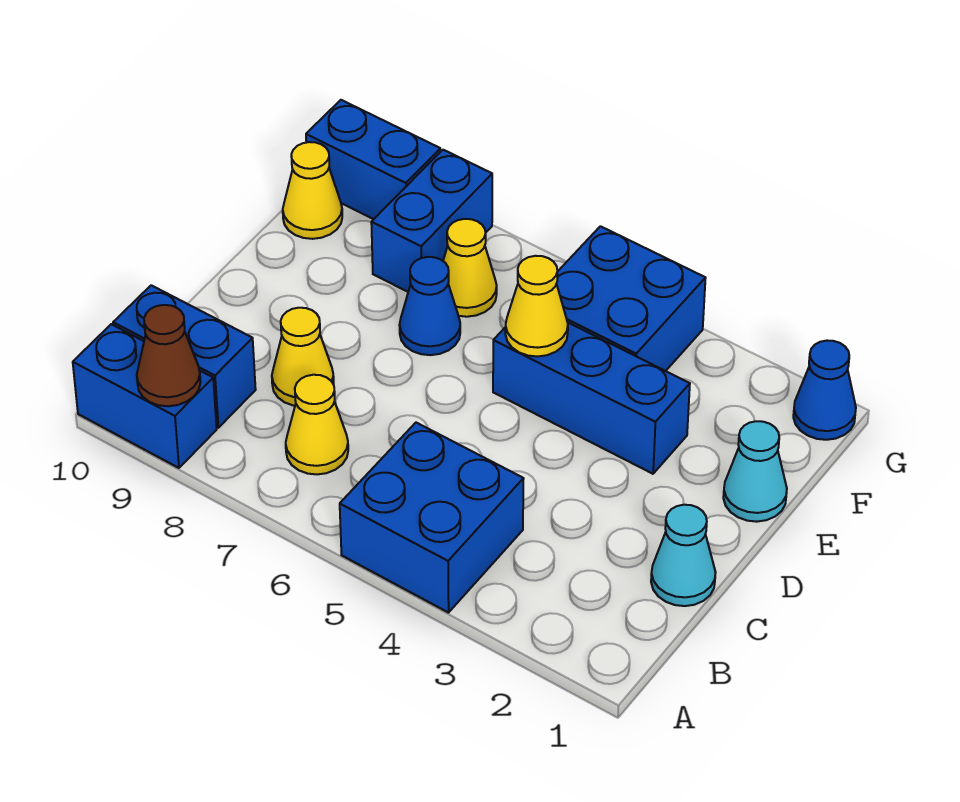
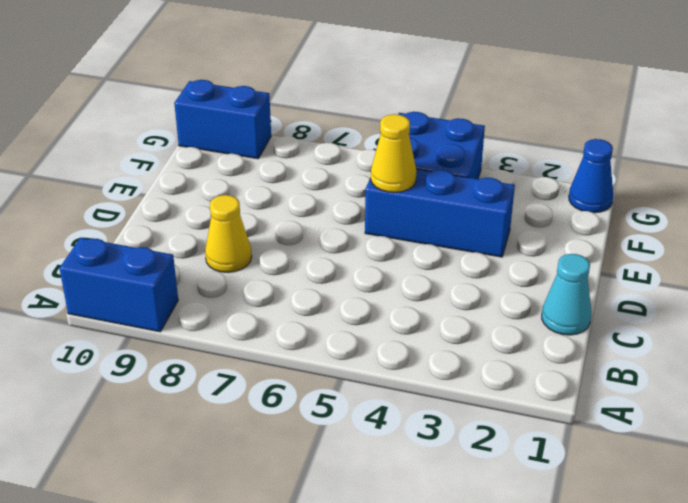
none -> blue brick A4:B5 level 1
none -> yellow cone B7 level 1
none -> blue brick B9:B10 level 1

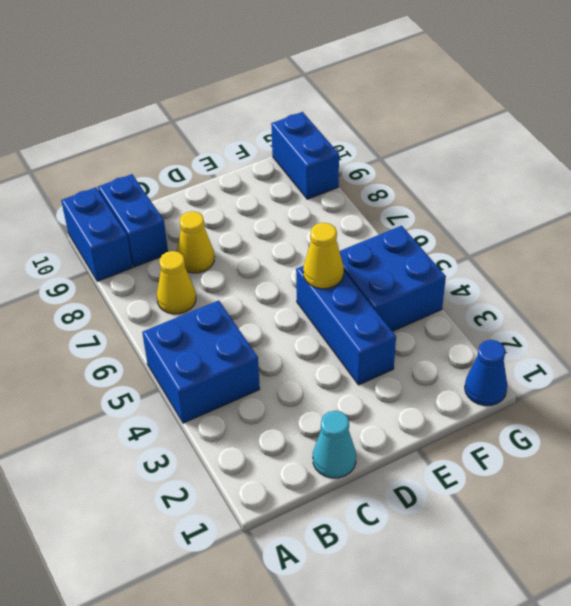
none -> cyan cone E1 level 1
none -> blue cone E7 level 1
none -> yellow cone F7 level 1

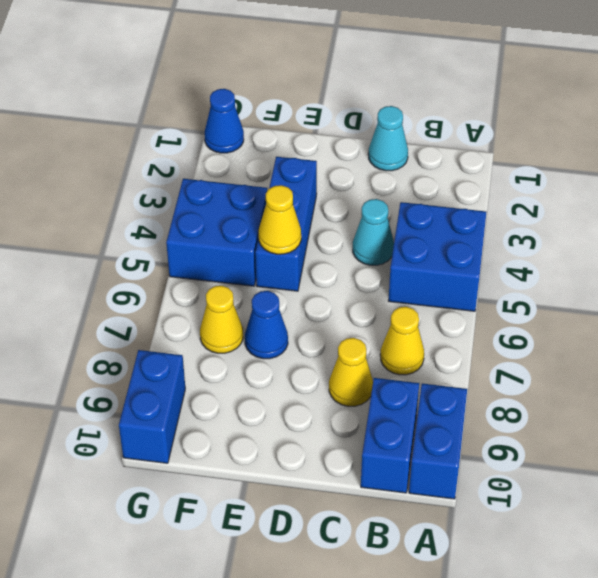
cyan cone C4 level 1 -> cyan cone E1 level 1
none -> blue brick F8:G8 level 1
none -> yellow cone F10 level 1
none -> brown cone A9 level 2

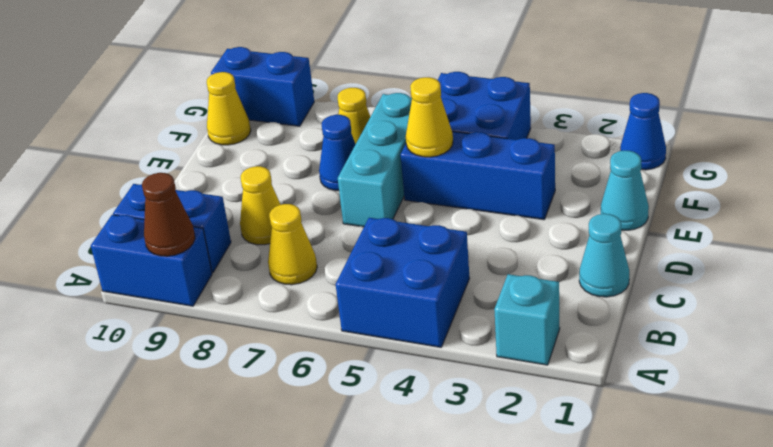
cyan brick A2 level 1 -> none
cyan brick D6:F6 level 1 -> none
none -> blue brick F8:G8 level 1

